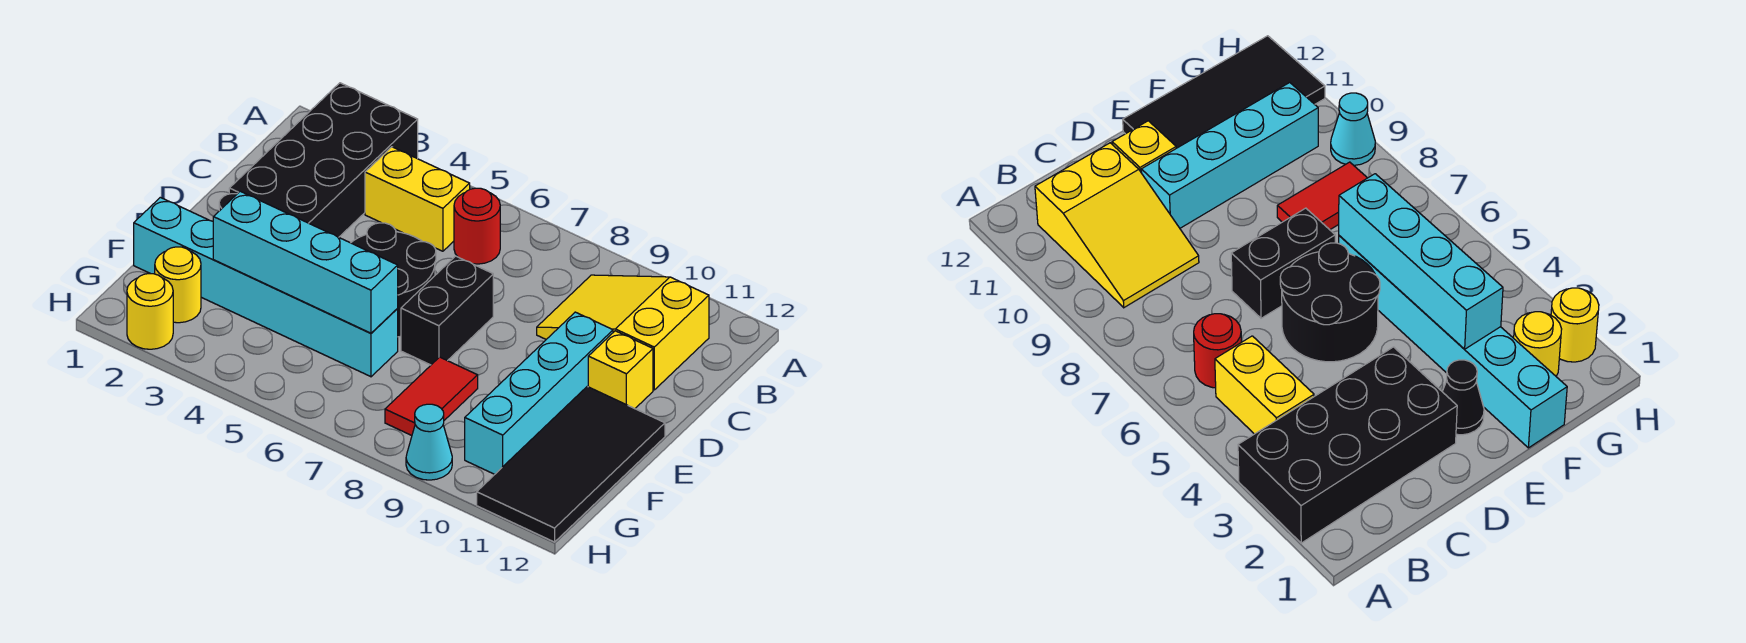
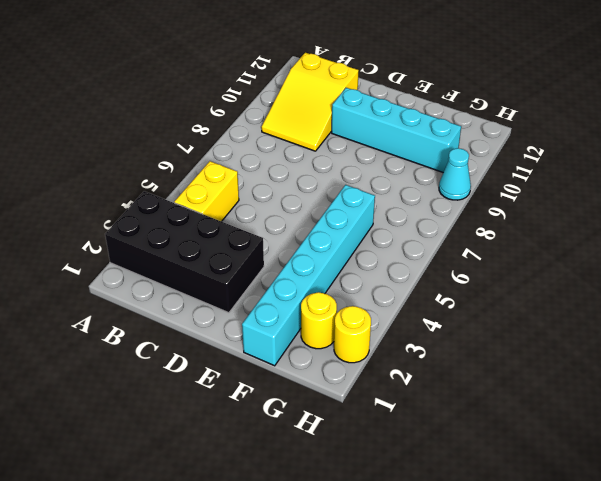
none -> red round brick B6 level 1
none -> black round brick D5:E6 level 1
none -> black brick D7:E7 level 1

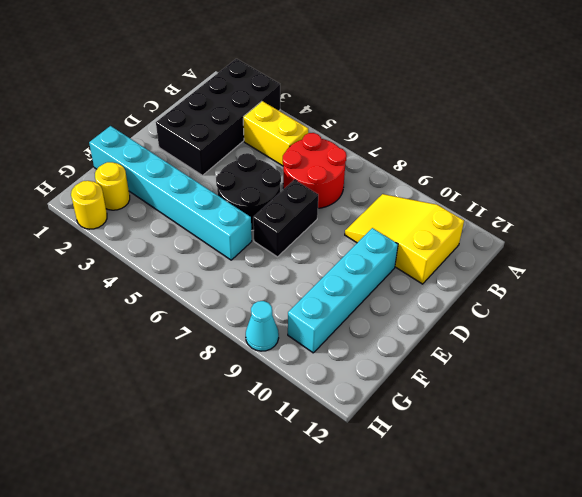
red round brick B6:C7 level 1 -> red round brick B6 level 1
none -> yellow brick D11 level 1
none -> black cone E2 level 1
none -> black tile E11:H12 level 1

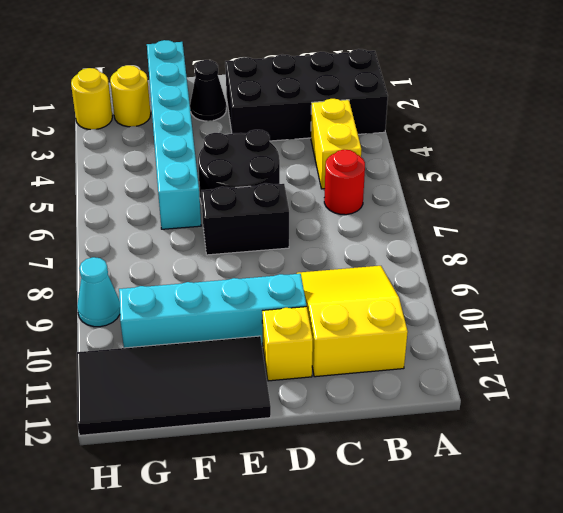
none -> red tile F8:G8 level 1
none -> cyan brick F3:F6 level 2

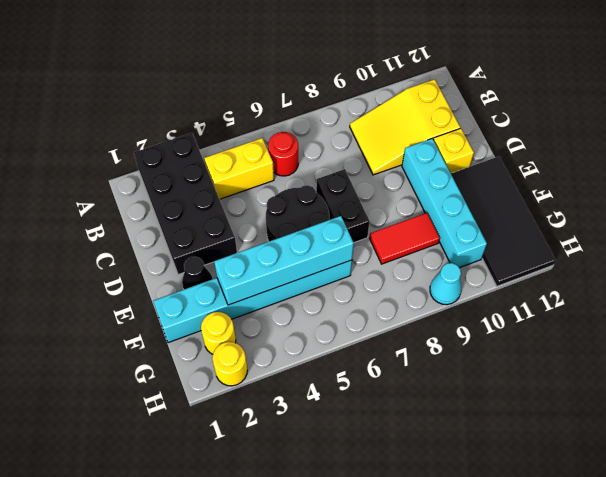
red tile F8:F9 level 1 -> red tile F8:G8 level 1

